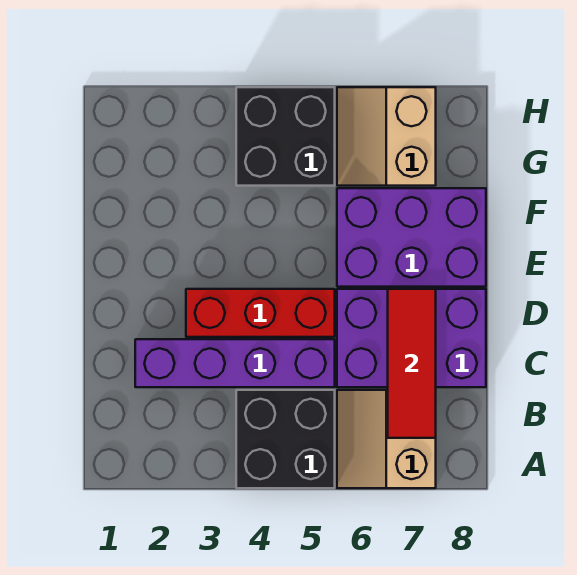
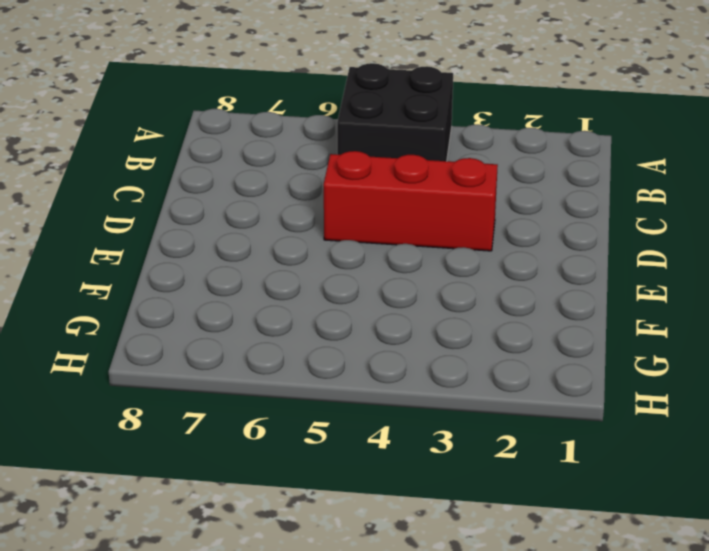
none -> tan slope A6:B7 level 1 top 7
none -> purple brick C2:C5 level 1

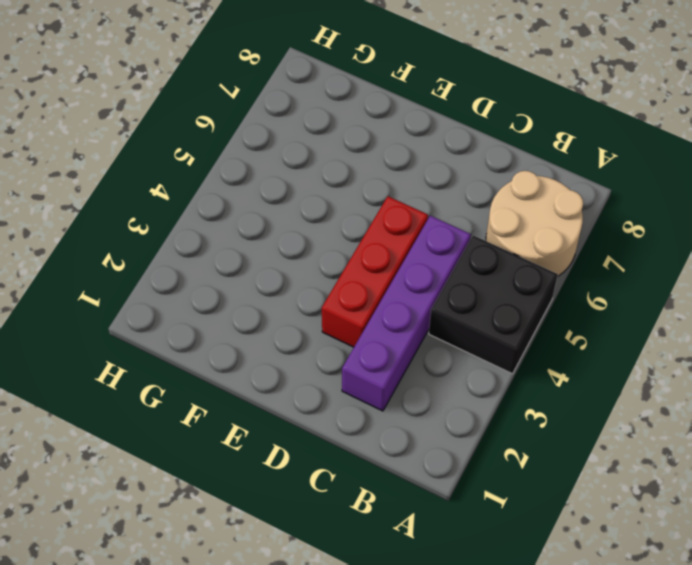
tan round brick A6:B7 level 1 -> tan slope A6:B7 level 1 top 7
none -> purple brick C6:D8 level 1
none -> purple brick E6:F8 level 1

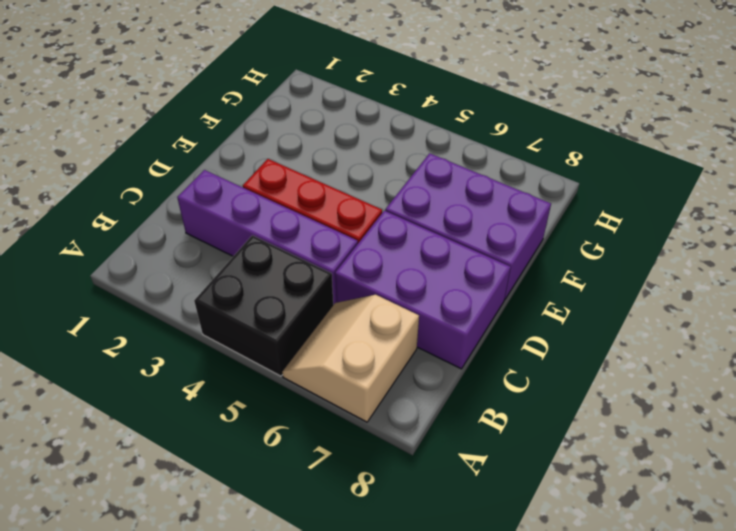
none -> black brick G4:H5 level 1
none -> tan slope G6:H7 level 1 top 7

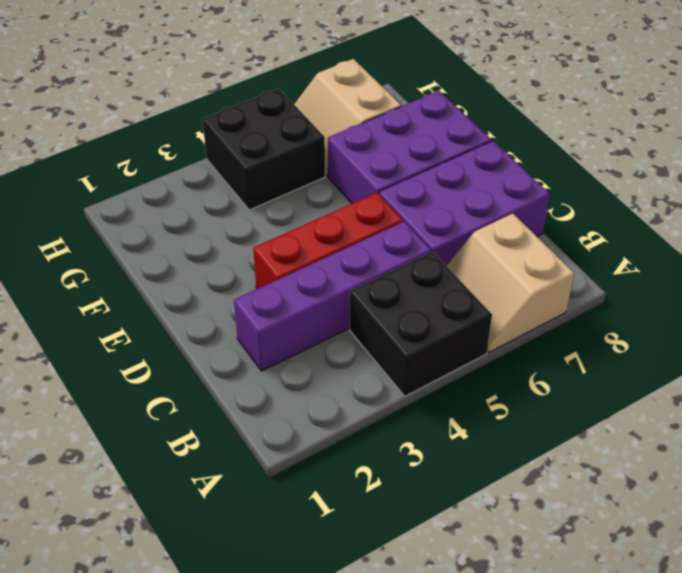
none -> red tile B7:D7 level 2

